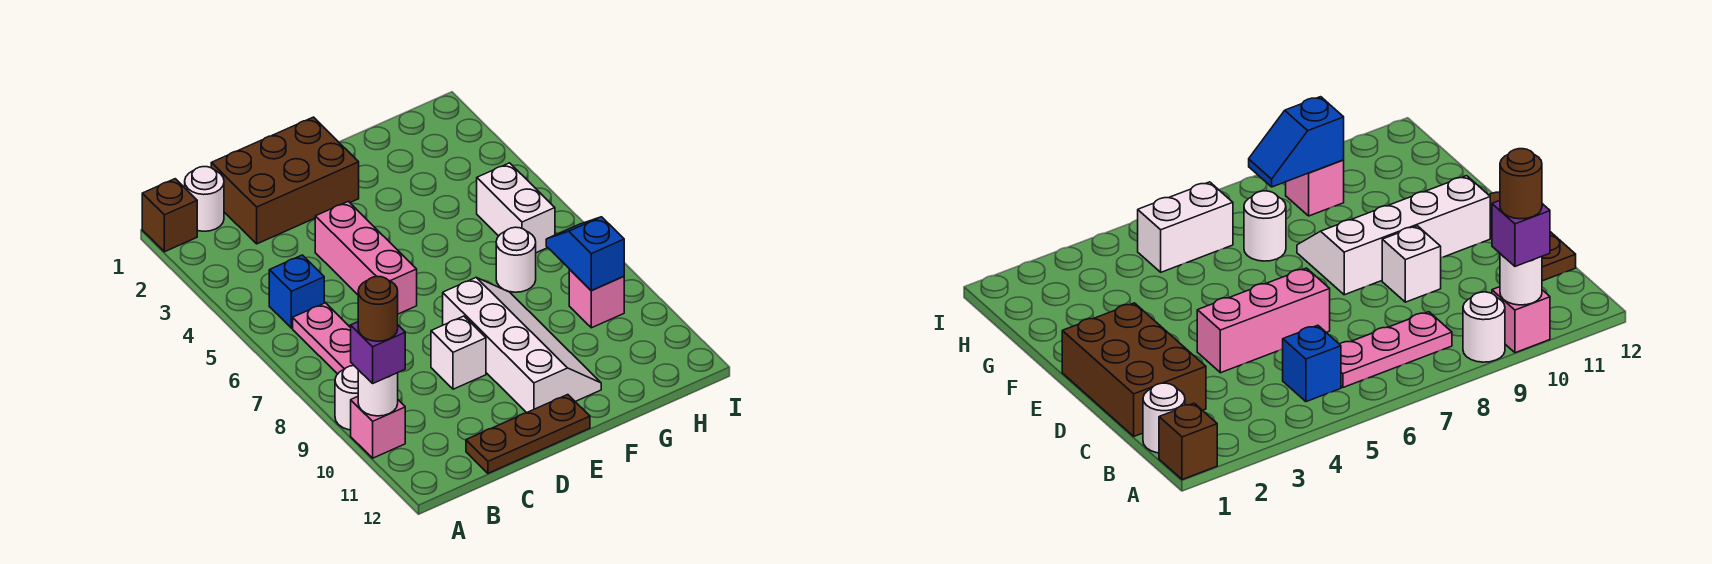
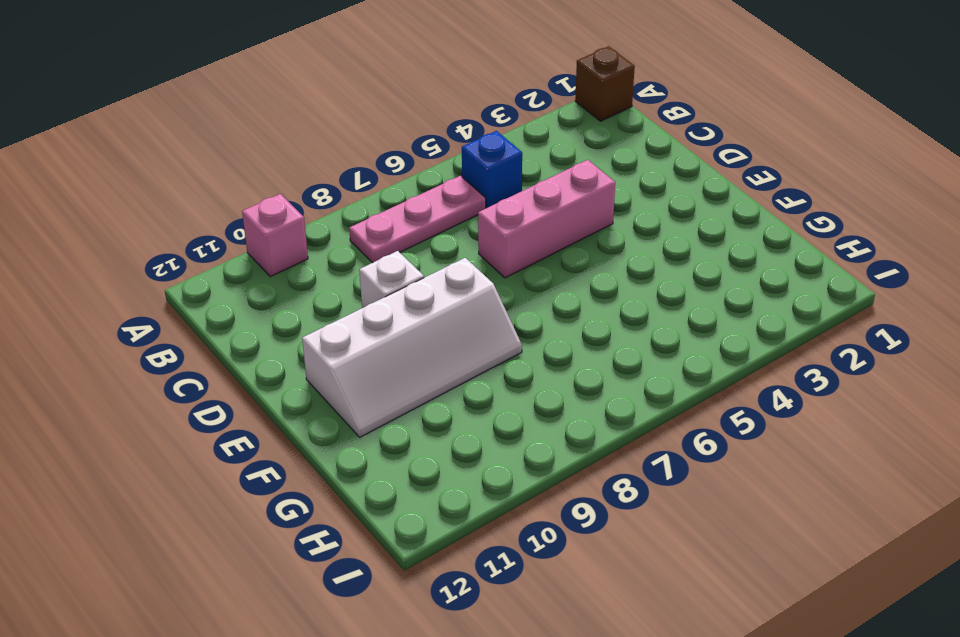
none -> white round brick A9 level 1
none -> white round brick B1 level 1
none -> brown brick C1:E2 level 1

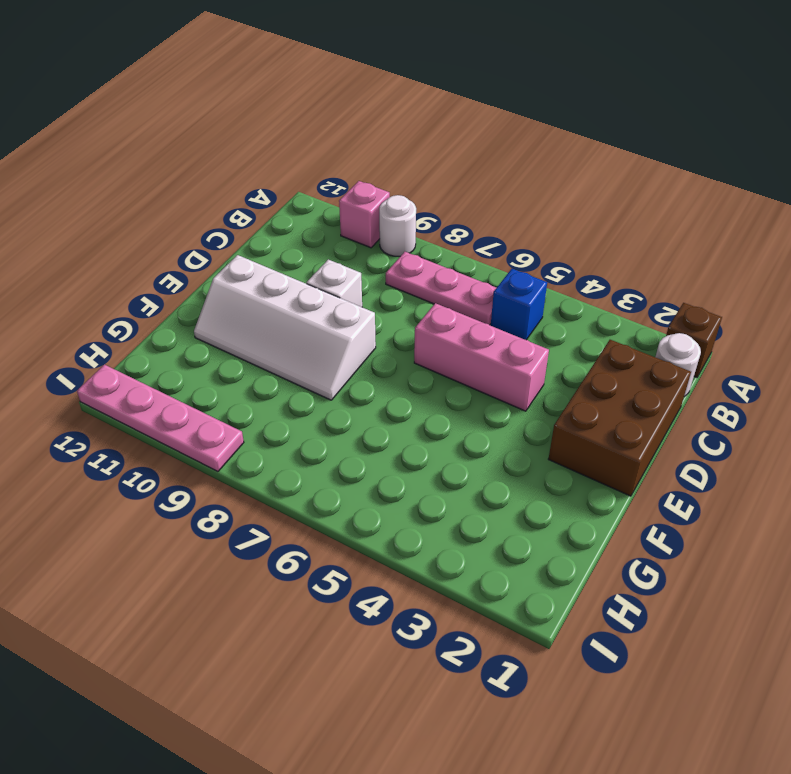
pink plate I9:I12 level 1 -> none
none -> brown plate C12:E12 level 1
none -> white round brick G7 level 1
none -> white brick H5:H6 level 1

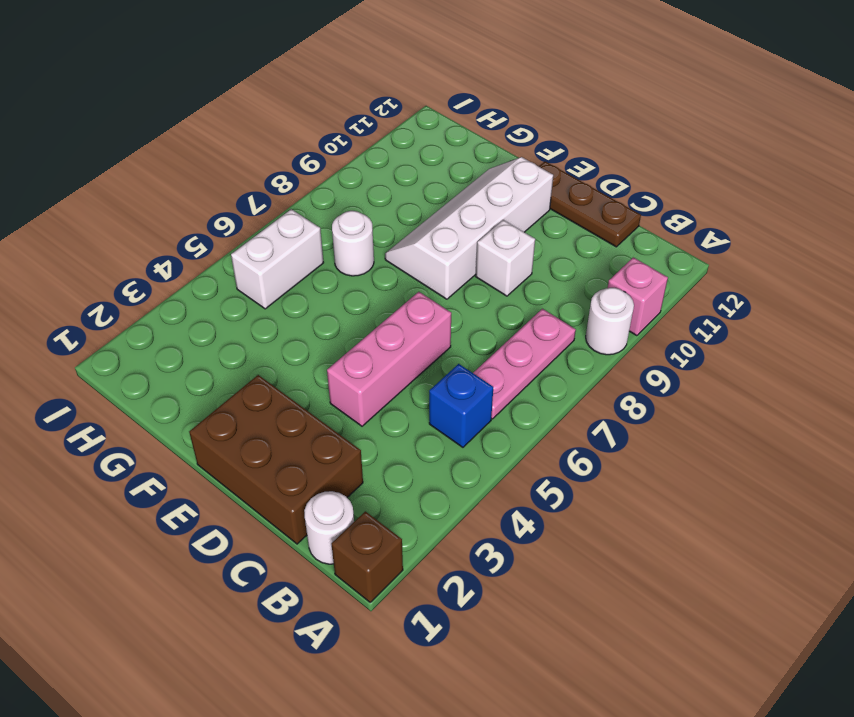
none -> pink brick H9 level 1
none -> white round brick A10 level 2
none -> blue slope H8:H9 level 2 top 9

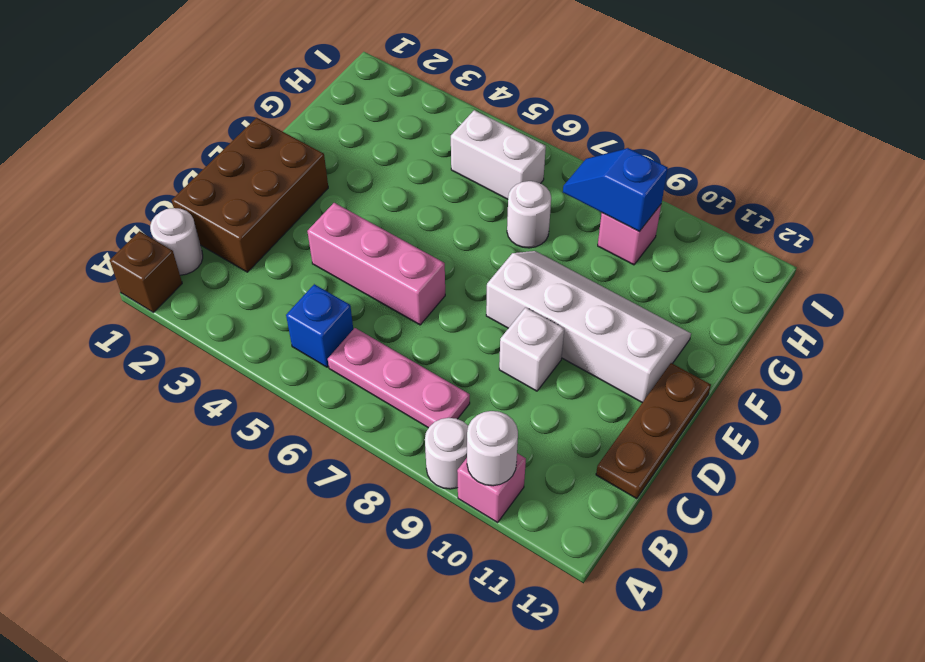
none -> purple brick A10 level 3
none -> brown round brick A10 level 4

